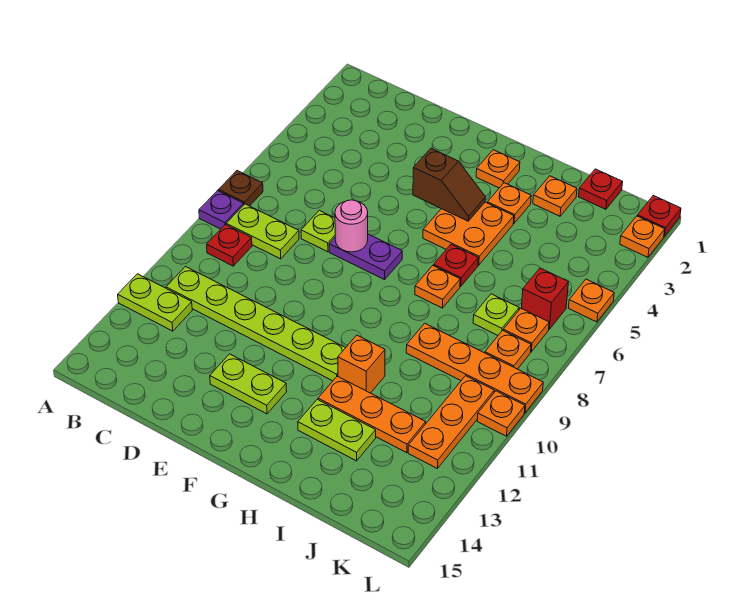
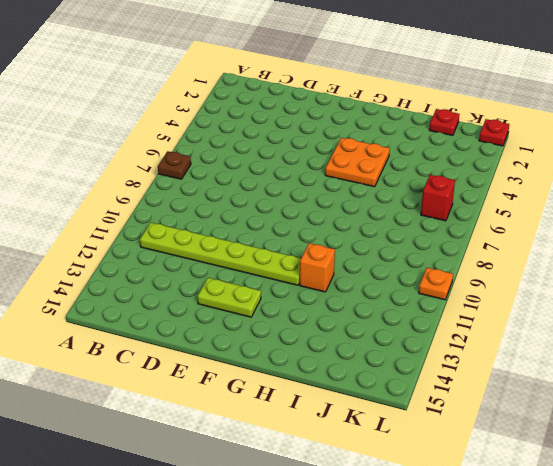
none -> purple plate A8 level 1
none -> lime plate A12:B12 level 1
none -> lime plate B8:C8 level 1
none -> red plate B9 level 1

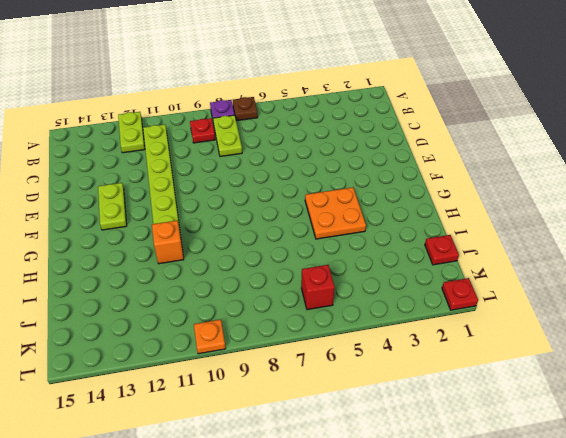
none -> lime plate D7 level 1
none -> purple plate E7:F7 level 1
none -> orange plate G2 level 1
none -> orange plate H3 level 1

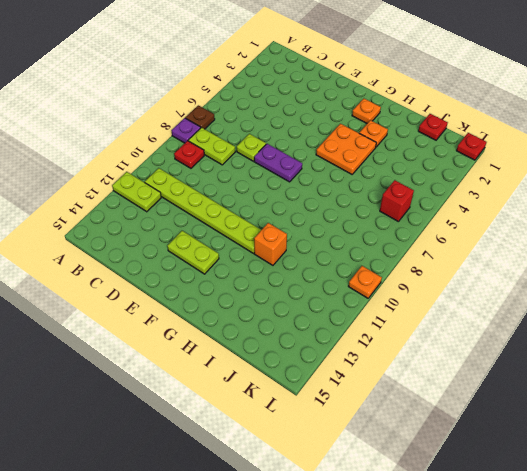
none -> red plate H6 level 1
none -> orange plate H7 level 1
none -> orange plate H12:J12 level 1
none -> lime plate H13:I13 level 1

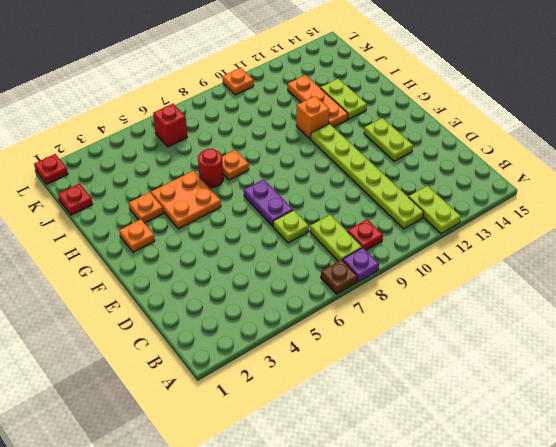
red round brick H6 level 1 -> red plate H6 level 1
none -> orange plate I2 level 1
none -> orange plate I9:L9 level 1
none -> lime plate J7 level 1
none -> orange plate K7 level 1

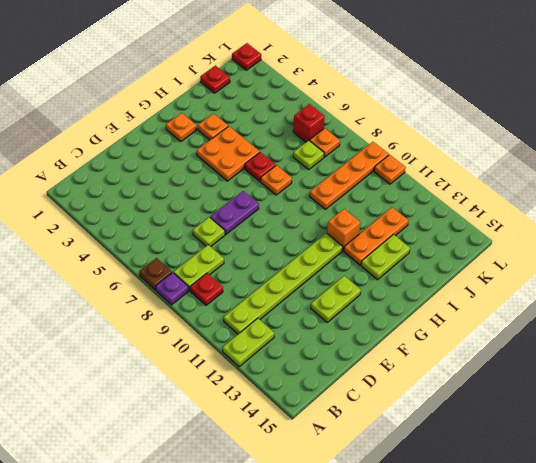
none -> orange plate I2 level 1
none -> orange plate K8 level 1
none -> orange plate K10:K12 level 1
none -> orange plate L2 level 1

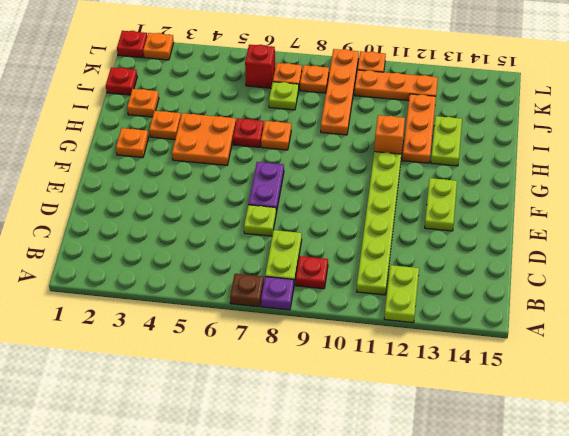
none -> orange plate L5 level 1
none -> pink round brick E7 level 2
none -> brown slope F4:G4 level 2 top F

